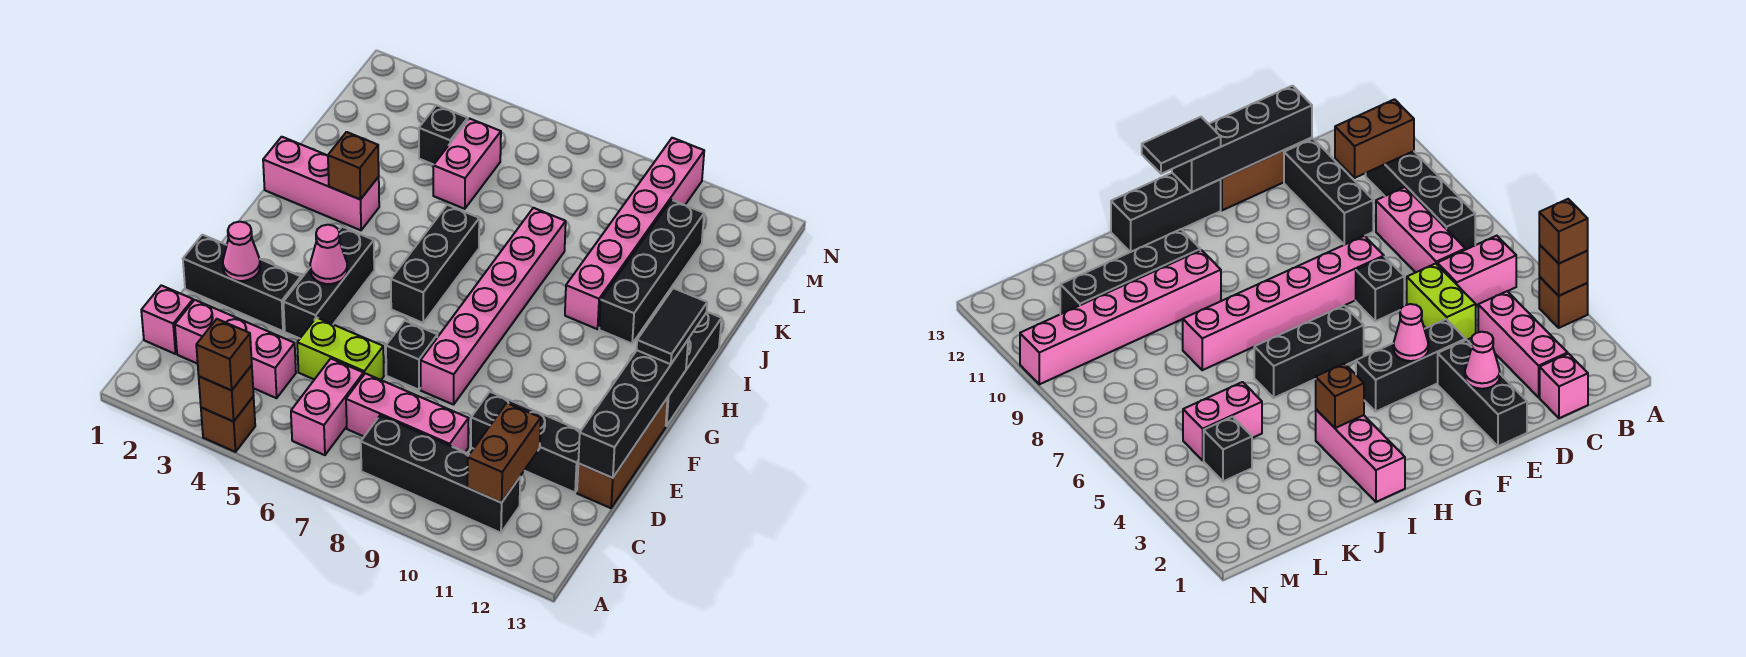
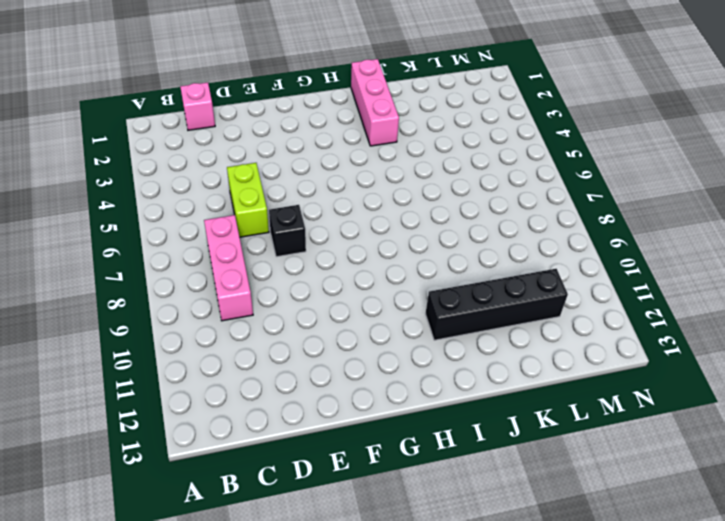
none -> brown brick A4 level 1
none -> pink brick B6:C6 level 1
none -> black brick B8:B11 level 1

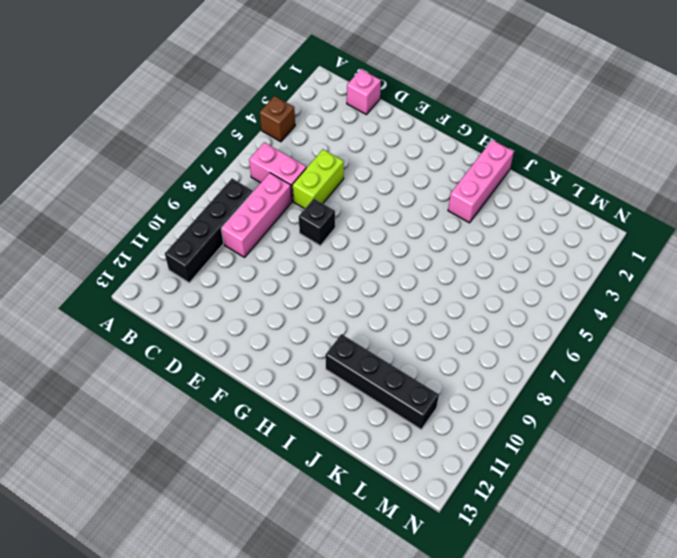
none -> pink brick C2:C4 level 1
none -> black brick D10:D12 level 1
none -> brown brick D13:F13 level 1

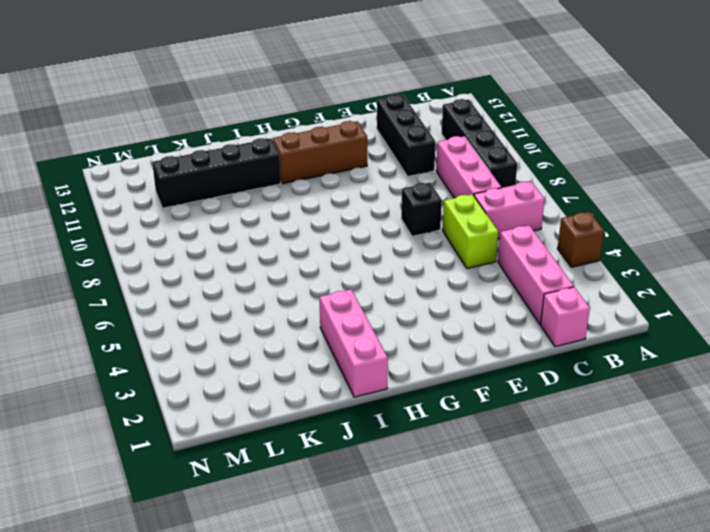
brown brick F11:H11 level 1 -> brown brick D13:F13 level 1
none -> black brick E1:E3 level 1
none -> black brick E4:G4 level 1
none -> pink brick E8:J8 level 1

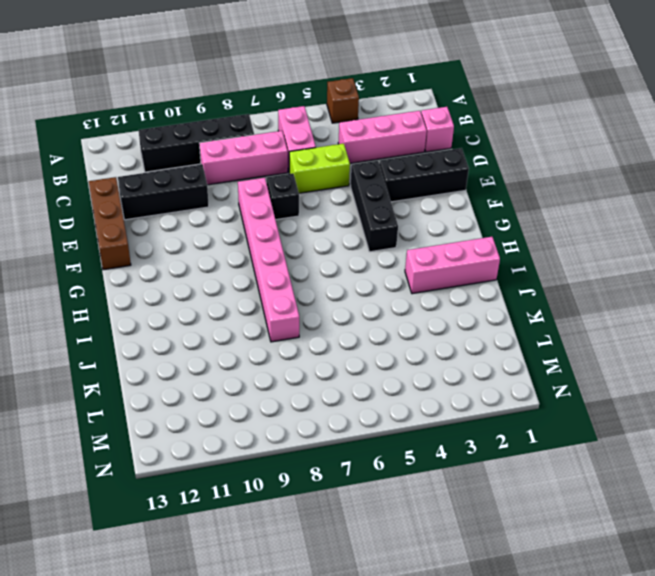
none -> black brick G6:I6 level 1
none -> black brick G13:I13 level 1
none -> pink brick I10:N10 level 1

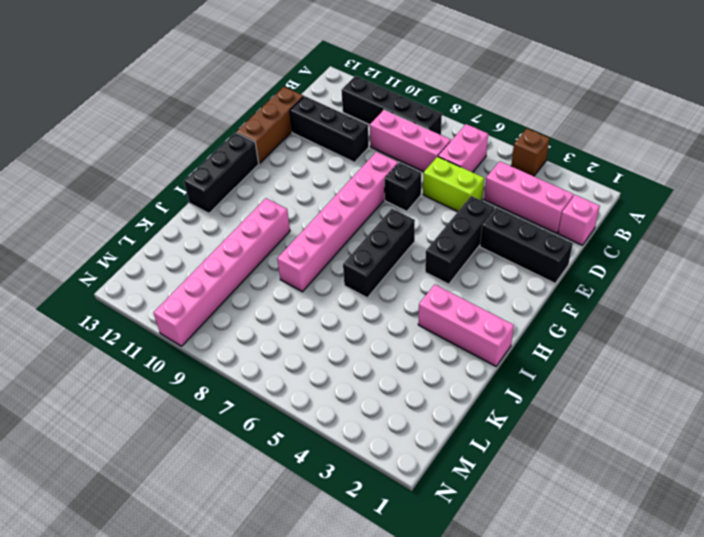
none -> black brick I11:L11 level 1
none -> pink brick K5:L5 level 1
none -> black brick L4 level 1

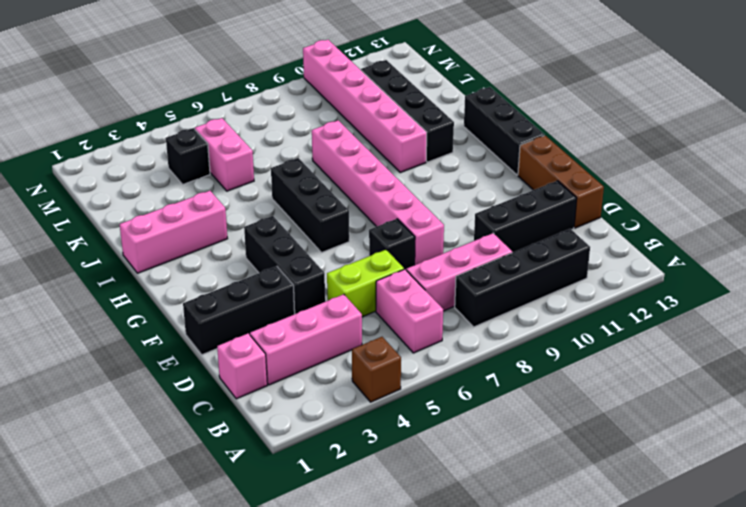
none -> brown brick A4 level 2
none -> brown brick B11:C11 level 2
none -> black brick D13:G13 level 2

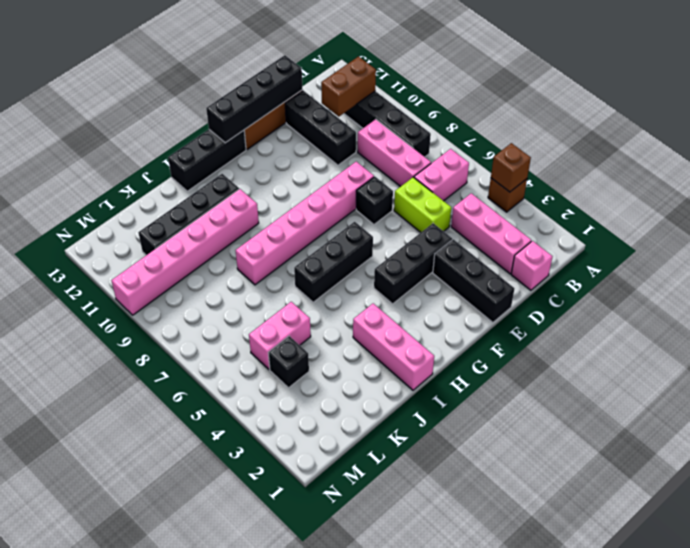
none -> pink cone E2 level 2
none -> pink cone F4 level 2
none -> brown brick I3 level 2

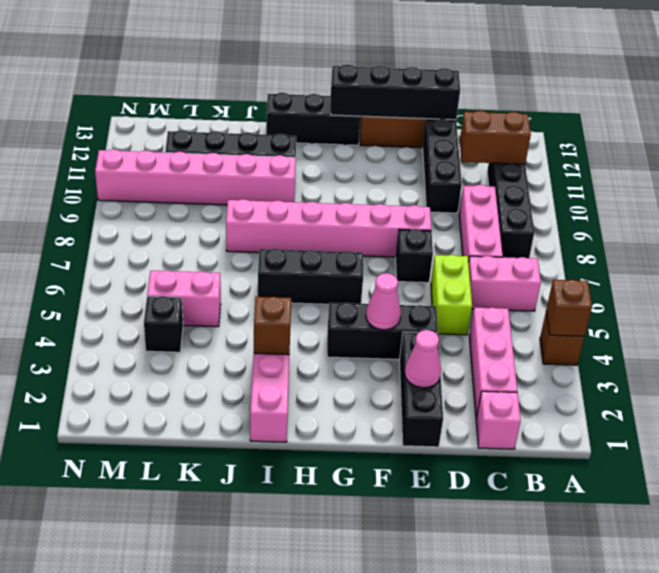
none -> brown brick A4 level 3
none -> black tile G13:H13 level 3

